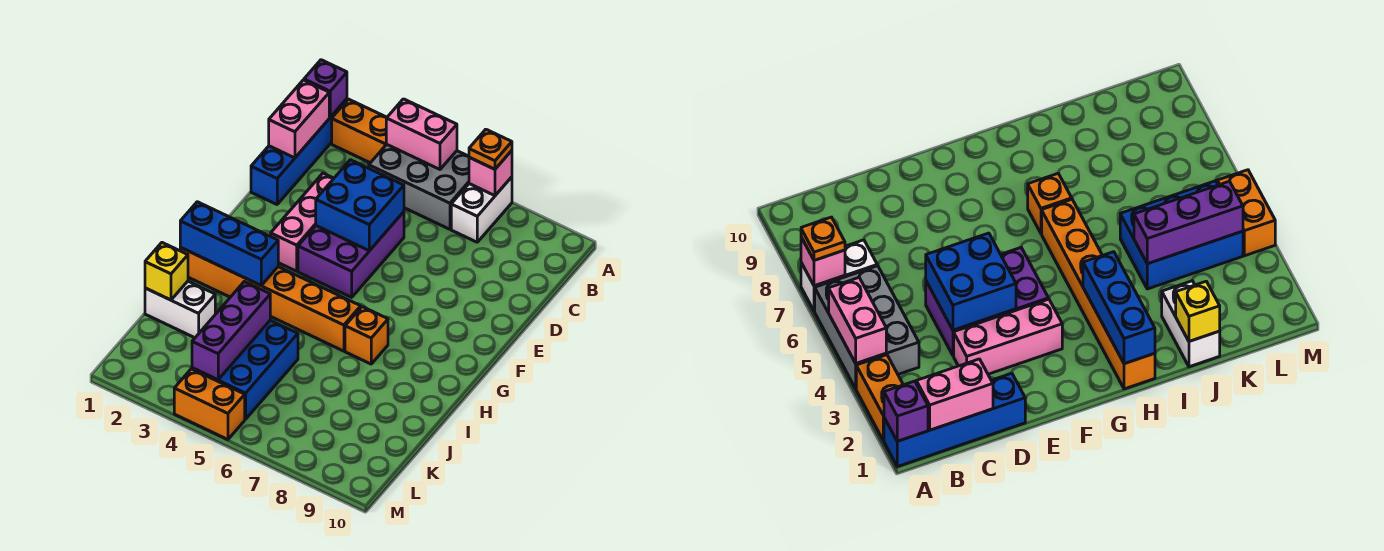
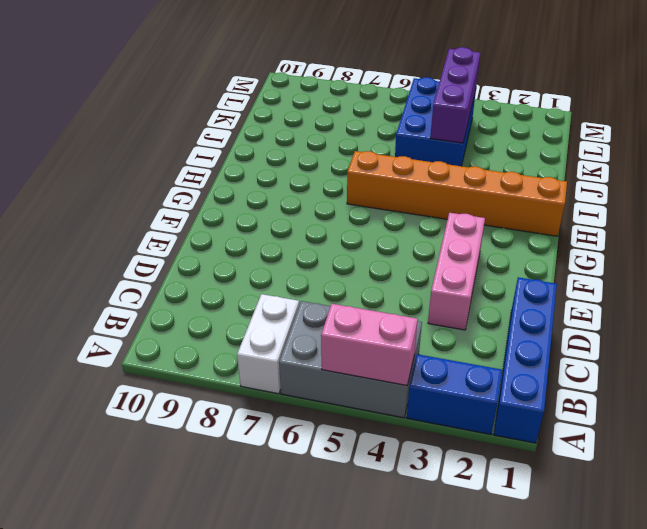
blue brick A2:A3 level 1 -> orange brick A2:A3 level 1
none -> purple brick D4:F5 level 1
none -> orange brick H7 level 1
none -> white brick J1:J2 level 1

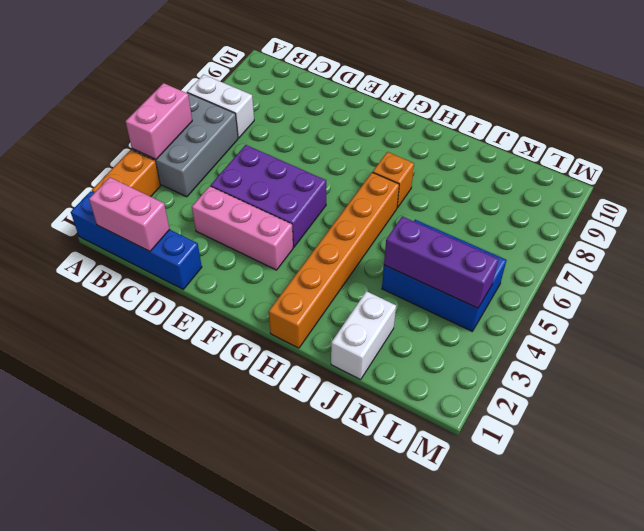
none -> orange brick M4:M5 level 1
none -> purple brick A1 level 2
none -> pink brick A7 level 2

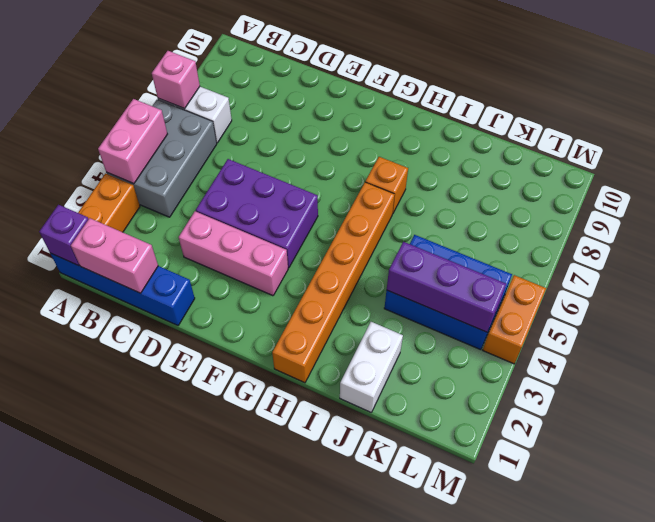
none -> blue brick D4:E5 level 2
none -> blue brick H1:H3 level 2
none -> yellow brick J1 level 2

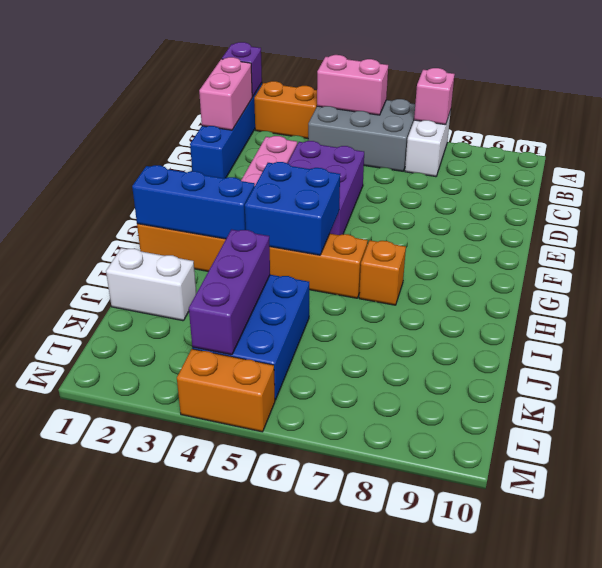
blue brick G4:H5 level 2 -> blue brick D4:E5 level 2
none -> yellow brick J1 level 2
none -> orange plate A7 level 3

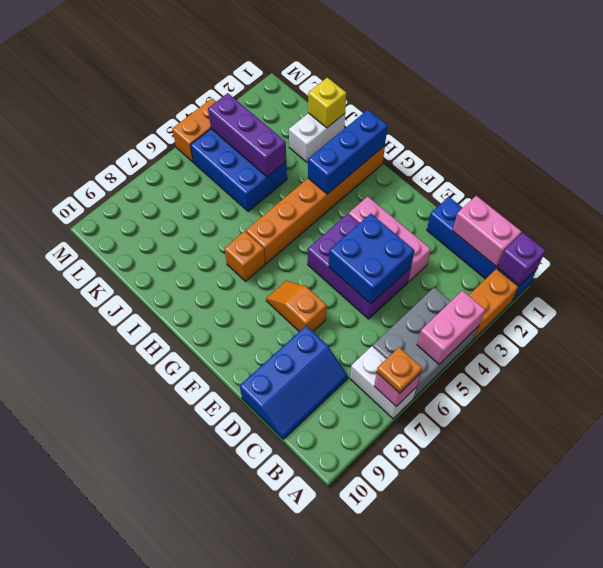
blue slope C8:D10 level 1 top D -> none
orange slope E7:F7 level 1 top E -> none

